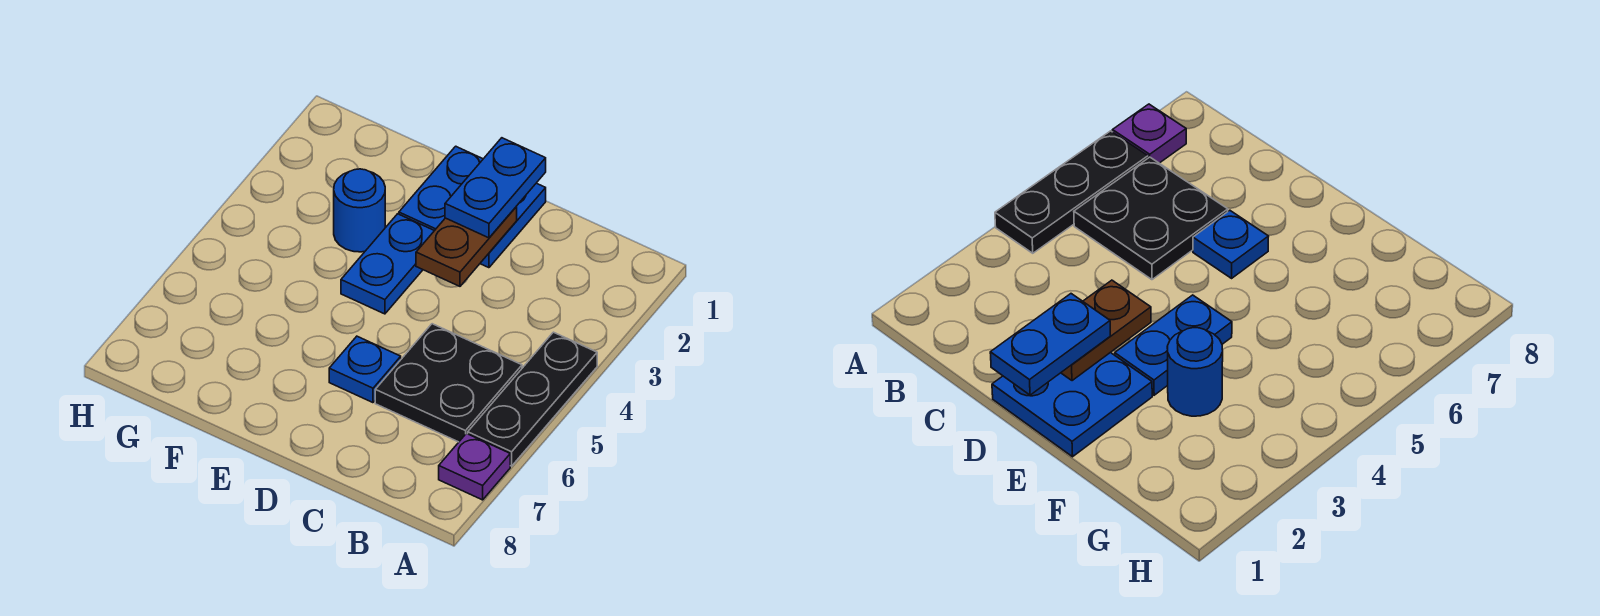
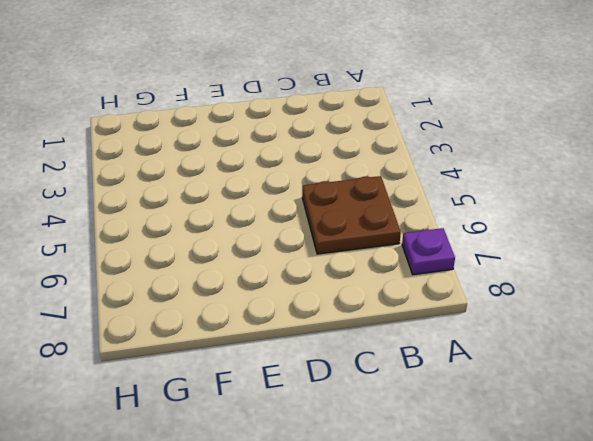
brown plate B5:C6 level 1 -> black plate B5:C6 level 1
none -> black plate A4:A6 level 1
none -> blue plate D1:E2 level 1

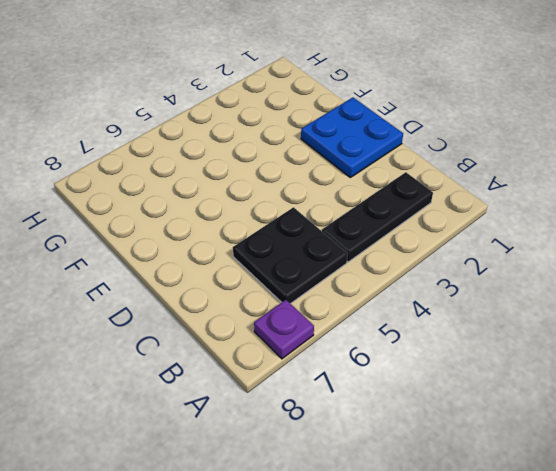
black plate B2:B4 level 1 -> black plate A4:A6 level 1
none -> blue plate D6 level 1
none -> blue plate E3:E4 level 1

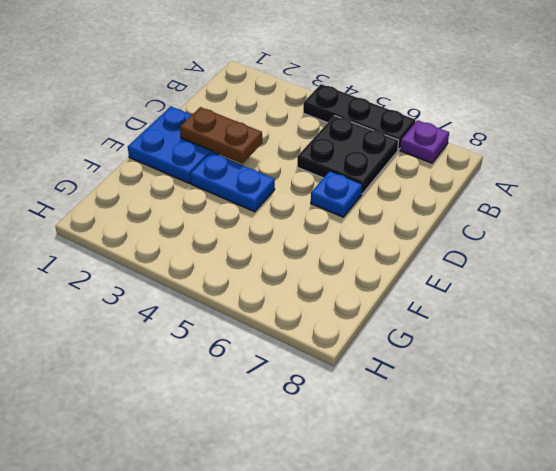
none -> blue round brick F3 level 1
none -> blue plate D1:D2 level 3

